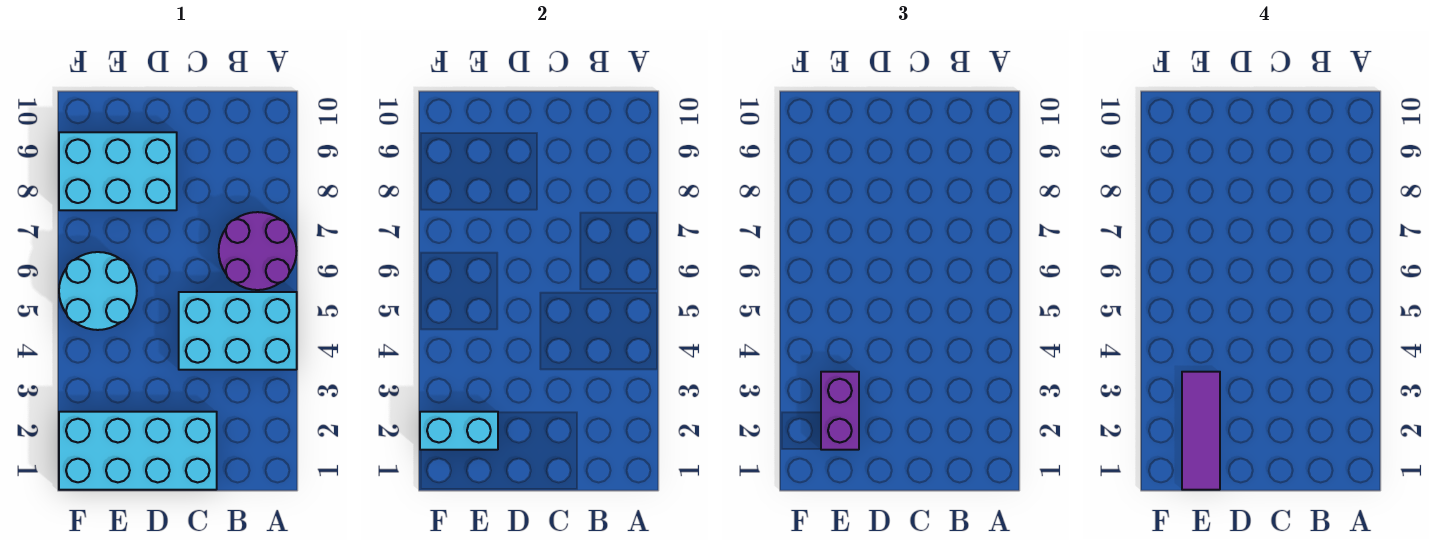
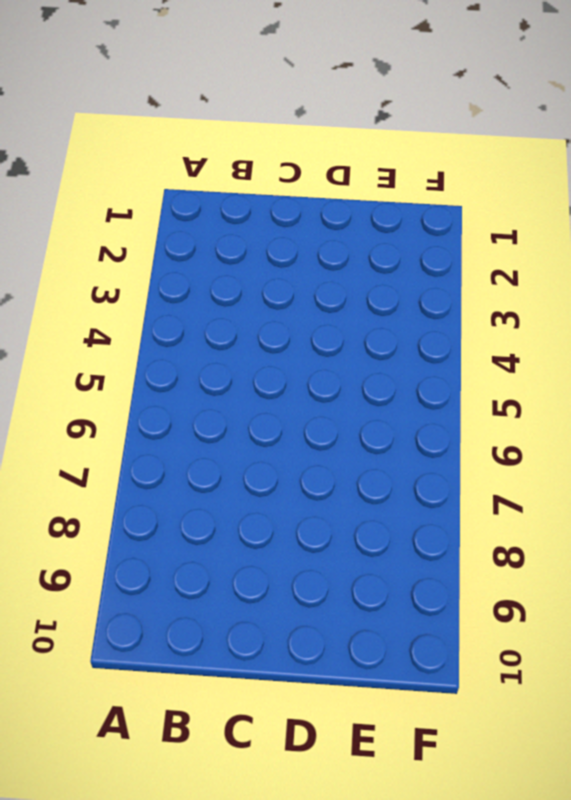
none -> cyan brick A4:C5 level 1
none -> purple round brick A6:B7 level 1

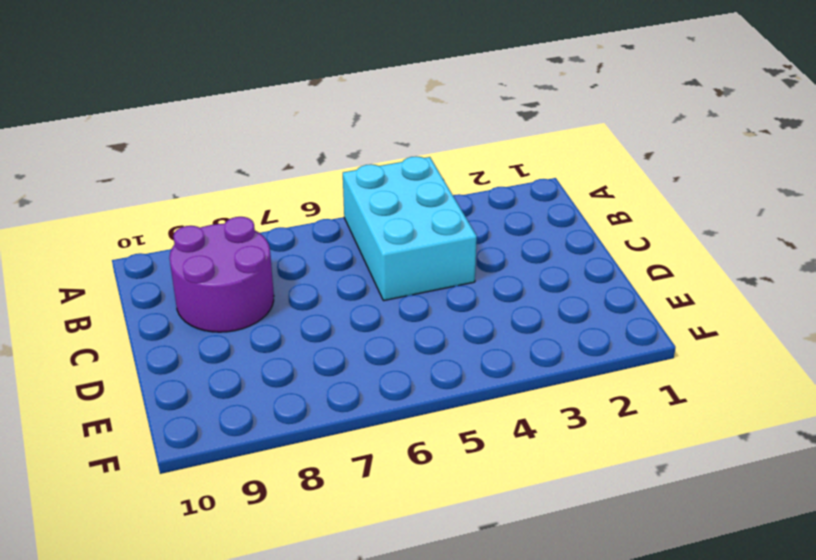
purple round brick B8:C9 level 1 -> purple round brick A6:B7 level 1
none -> cyan brick C1:F2 level 1
none -> cyan brick D8:F9 level 1

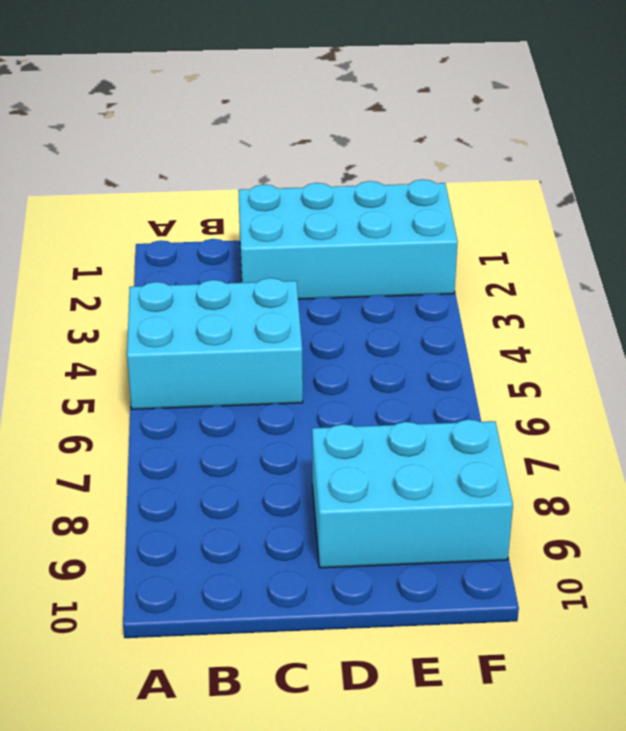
none -> purple round brick A6:B7 level 1
none -> cyan round brick E5:F6 level 1

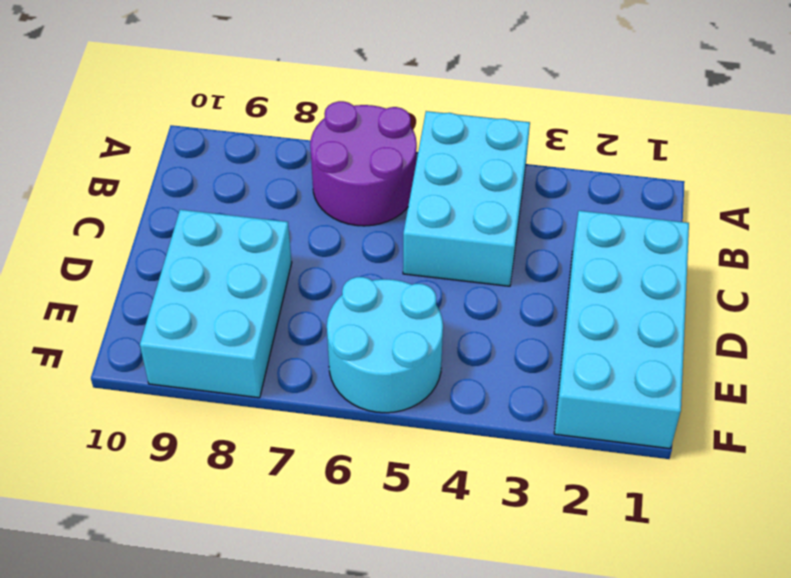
none -> cyan brick E2:F2 level 2
none -> purple brick E2:E3 level 3

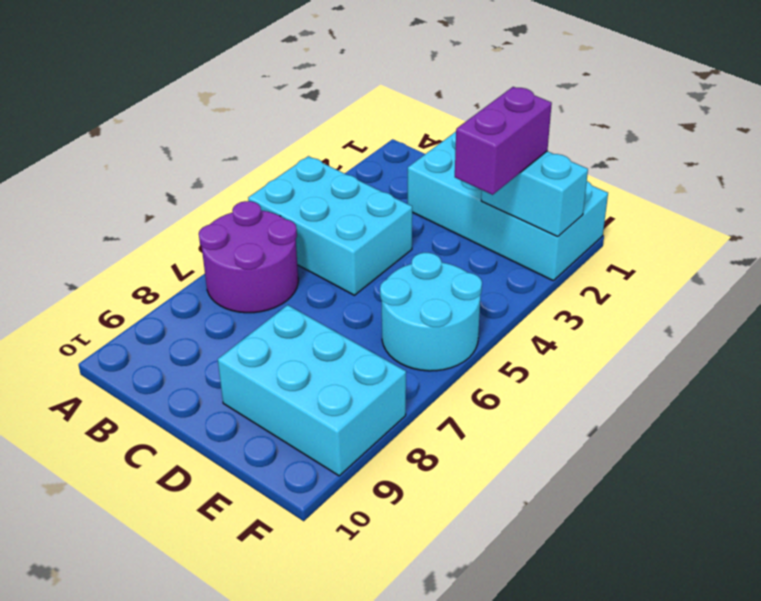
none -> purple tile E1:E3 level 4

